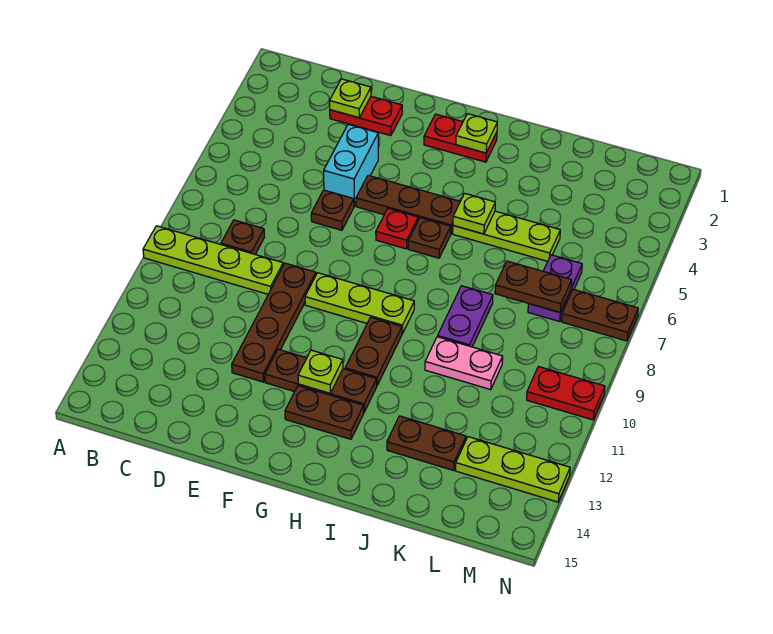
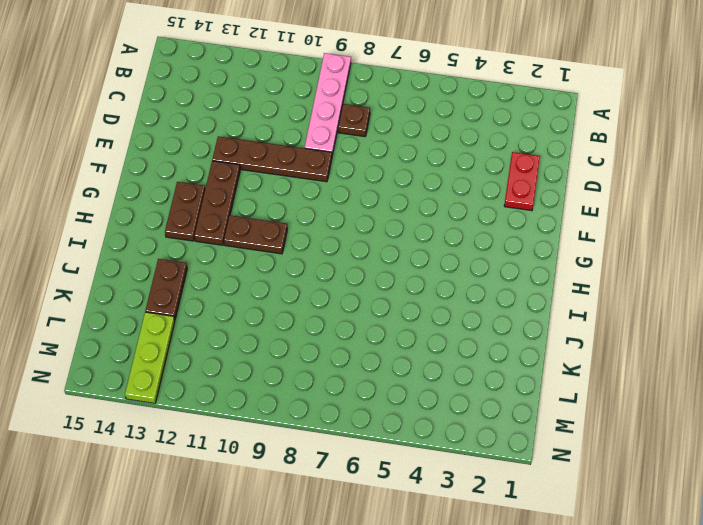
pink plate A9:D9 level 1 -> lime plate A9:D9 level 1
none -> cyan brick E4:E5 level 1
none -> brown plate E6 level 1
none -> brown plate F5:H5 level 1

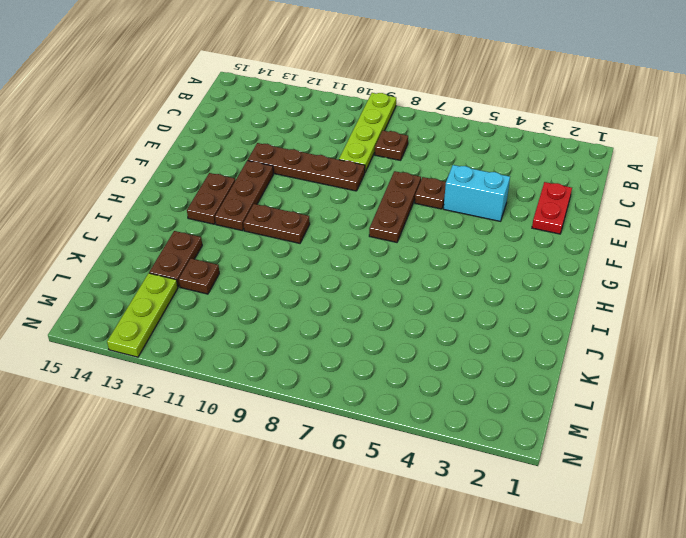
brown plate E7:G7 level 1 -> brown plate F5:H5 level 1
brown plate K12 level 1 -> brown plate H6 level 1
none -> lime plate F9:H9 level 1
none -> red plate G2:H2 level 1
none -> red plate G6 level 1

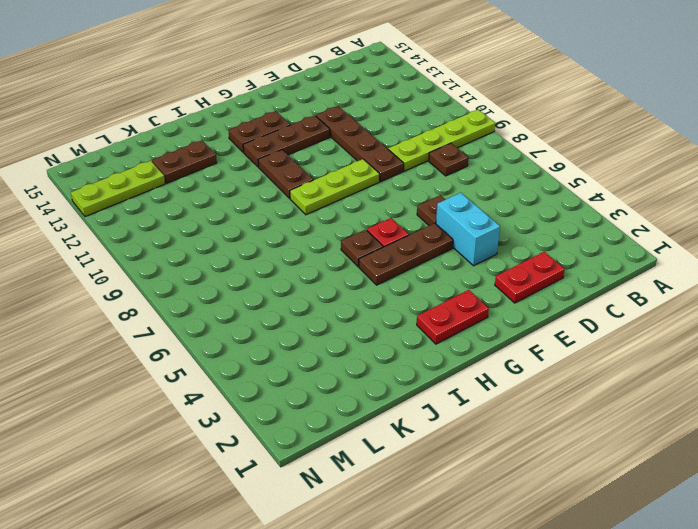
none -> lime plate I5:K5 level 1
none -> purple plate J8:J9 level 1
none -> pink plate J10:K10 level 1

